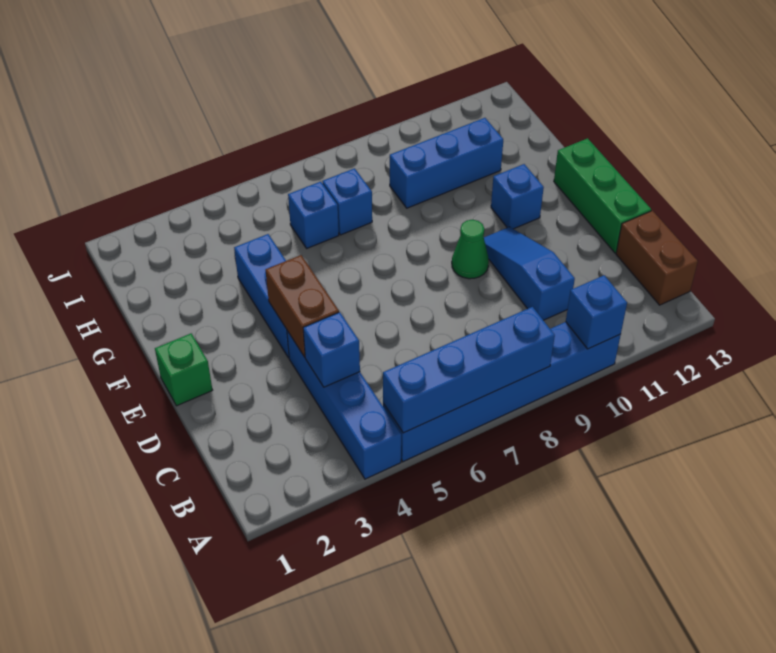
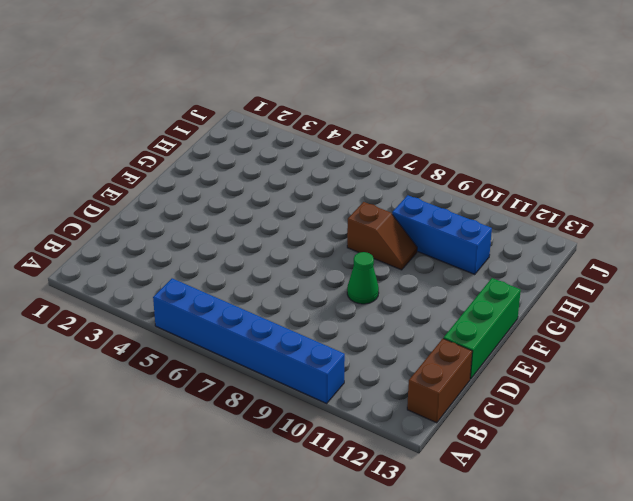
brown slope G8:G9 level 1 top 8 -> none
none -> blue brick A4:D4 level 1
none -> blue slope C10:E10 level 1 top C
none -> green brick E1 level 1

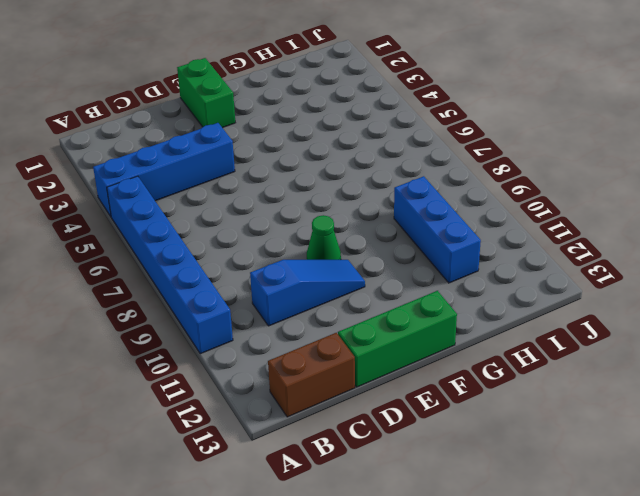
green brick E1:E2 level 1 -> green brick E1 level 1
none -> blue brick E4:G4 level 1
none -> blue brick F11 level 1
none -> blue brick H6 level 1

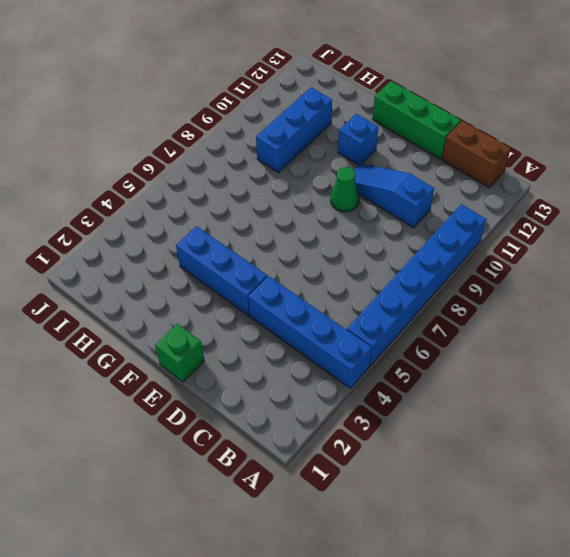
none -> blue brick H6 level 1
none -> blue brick H7 level 1
none -> blue brick A5:A8 level 2

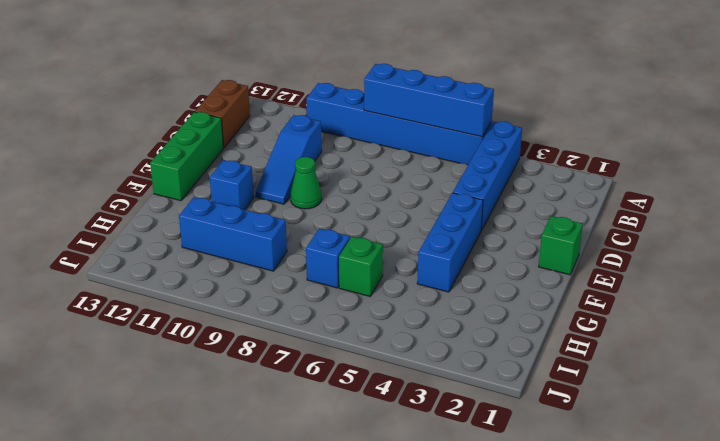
green brick H6 level 1 -> blue brick H6 level 1
none -> blue brick A10 level 2
none -> blue brick C4 level 2
none -> brown brick D4:E4 level 2

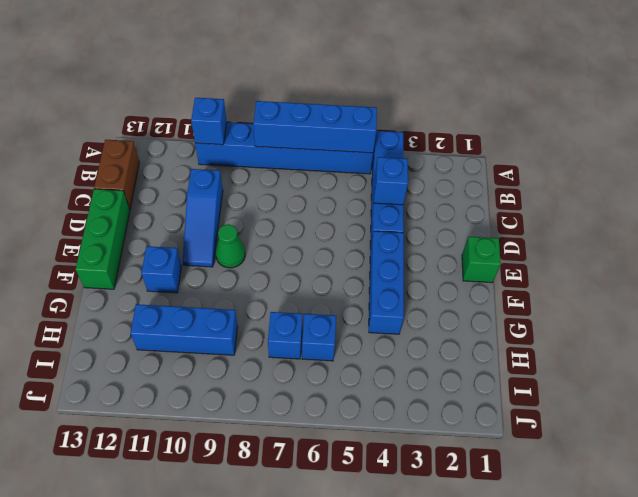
none -> brown brick D4:E4 level 2

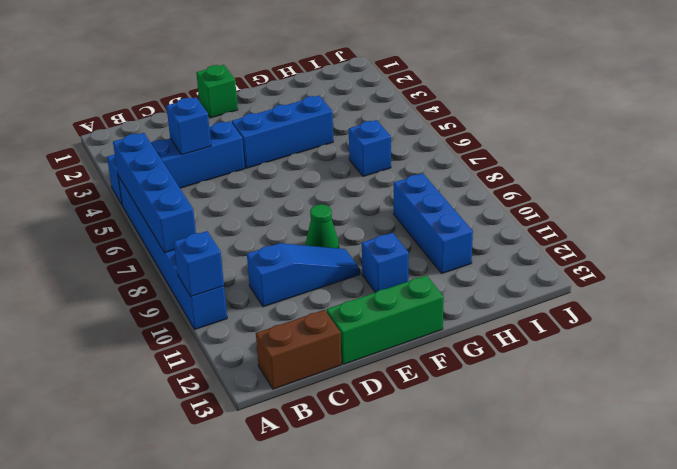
none -> blue brick H7 level 1
none -> brown brick D4:E4 level 2

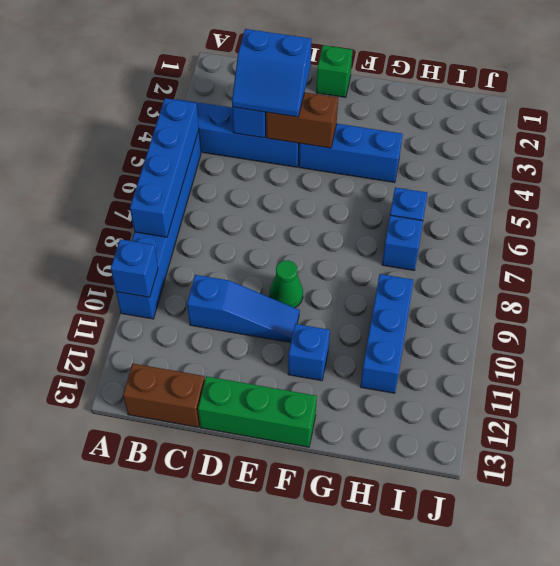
blue slope C3:D4 level 3 top 3 -> none

